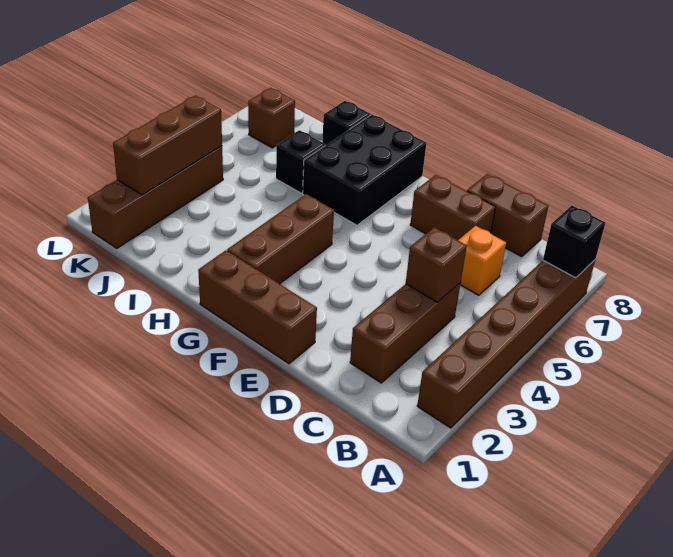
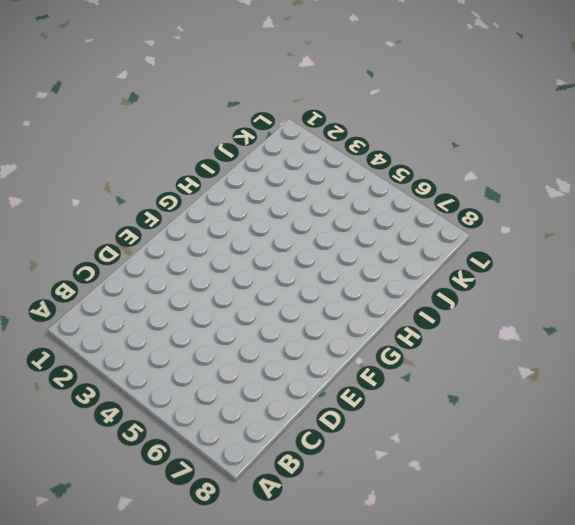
none -> brown brick A2:A7 level 1
none -> brown brick C2:C4 level 1
none -> orange brick C6 level 1

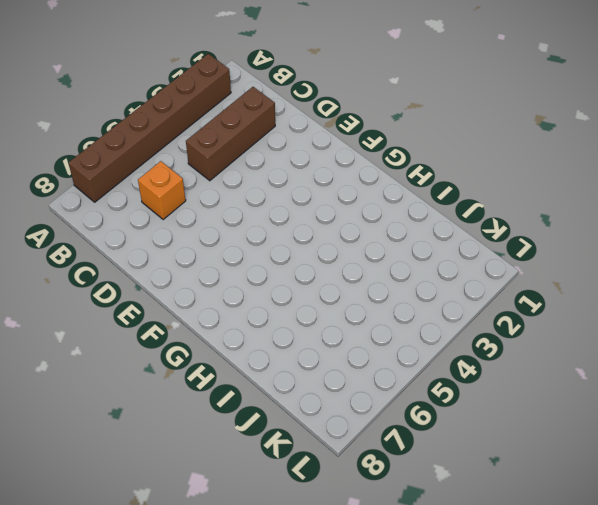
none -> brown brick C8:D8 level 1
none -> brown brick D7:E7 level 1
none -> brown brick E1:G1 level 1

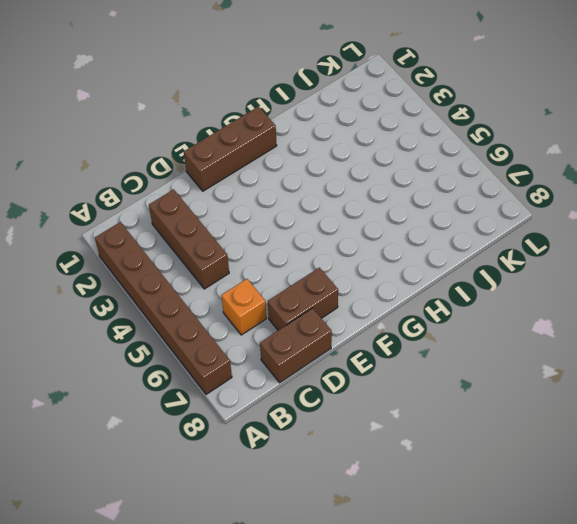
none -> brown brick G2:G4 level 1
none -> black brick G6:H8 level 1
none -> black brick I6 level 1

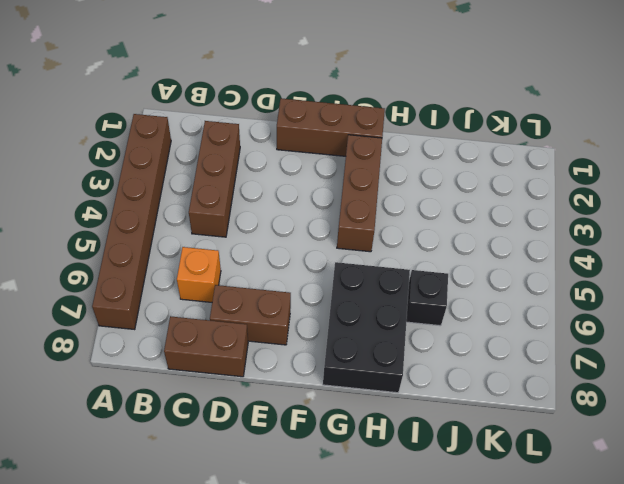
none -> black brick I8 level 1
none -> brown brick K1:K4 level 1
none -> brown brick K7 level 1

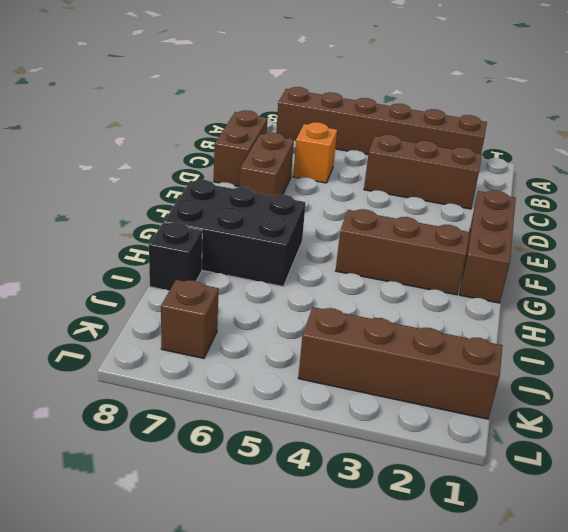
none -> black brick I6 level 1
none -> black brick A7 level 2
none -> brown brick C4 level 2

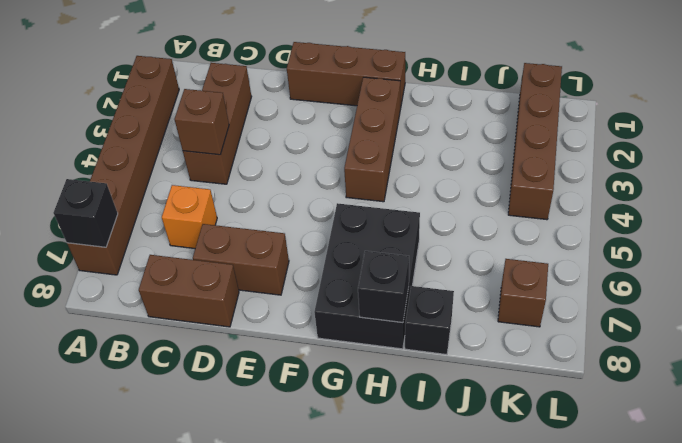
black brick H8 level 2 -> black brick I6 level 1
none -> brown brick K2:K4 level 2

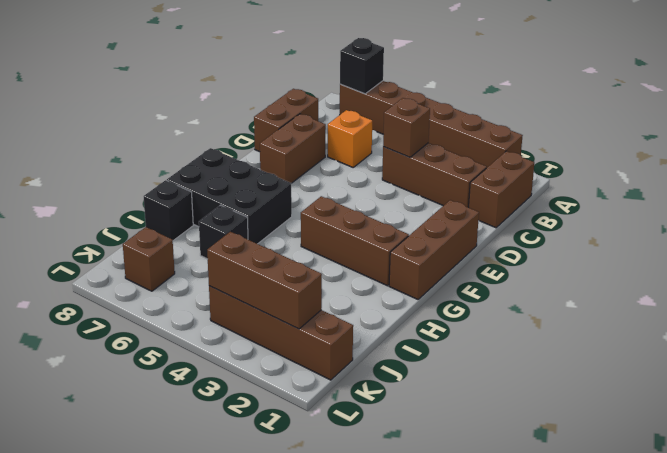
brown brick B1:C1 level 1 -> none

